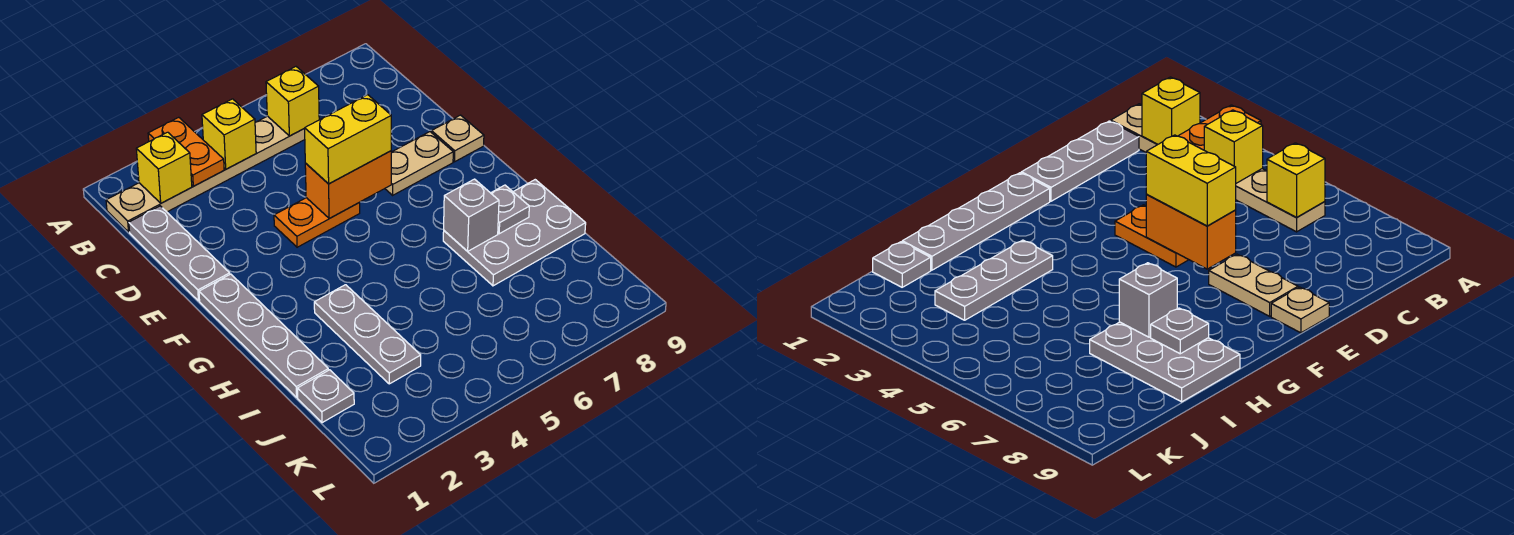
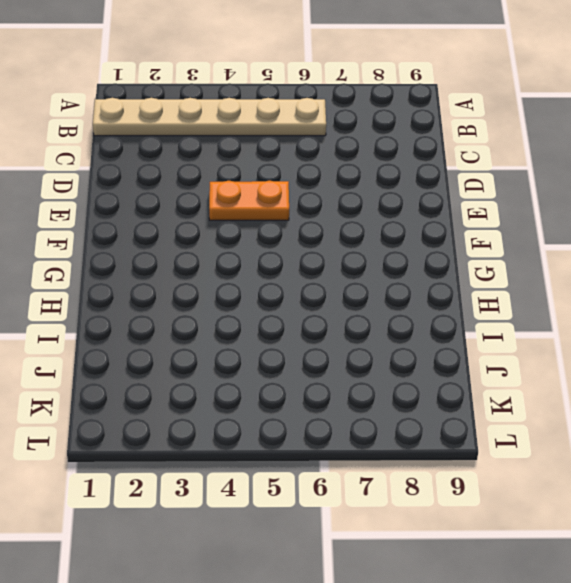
none -> grey plate C1:E1 level 1
none -> tan plate E7:E8 level 1
none -> tan plate E9 level 1

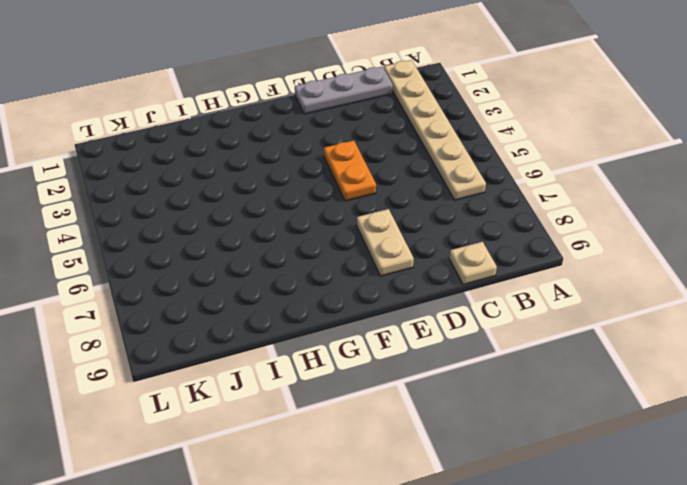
tan plate C9 level 1 -> tan plate E9 level 1
none -> grey plate F1:I1 level 1
none -> grey plate H3:J3 level 1
none -> grey plate H7:I9 level 1

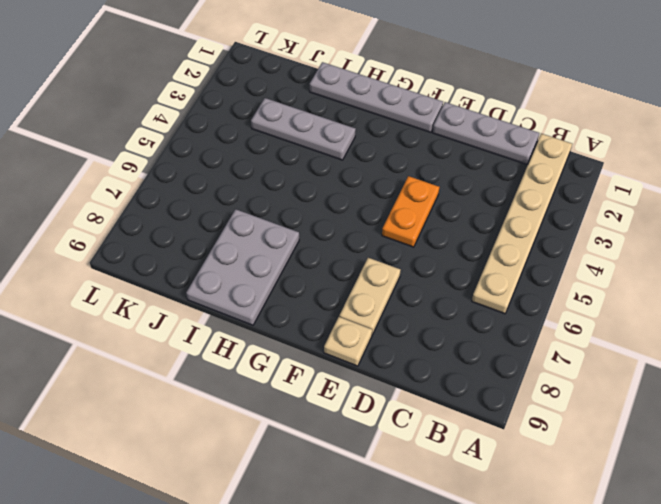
none -> grey plate J1 level 1
none -> orange plate A3:B3 level 2
none -> yellow brick B2 level 2

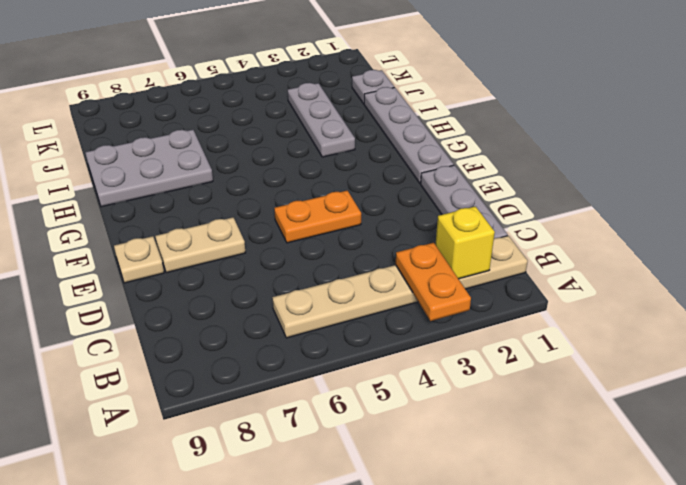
none -> yellow brick B4 level 2
none -> yellow brick B6 level 2
none -> orange brick E5:E6 level 2

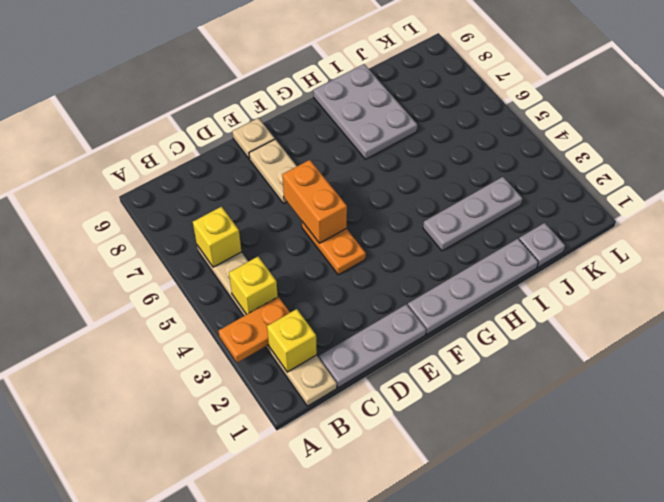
none -> grey brick H7 level 2
none -> grey plate H8 level 2
none -> yellow brick E5:E6 level 3

